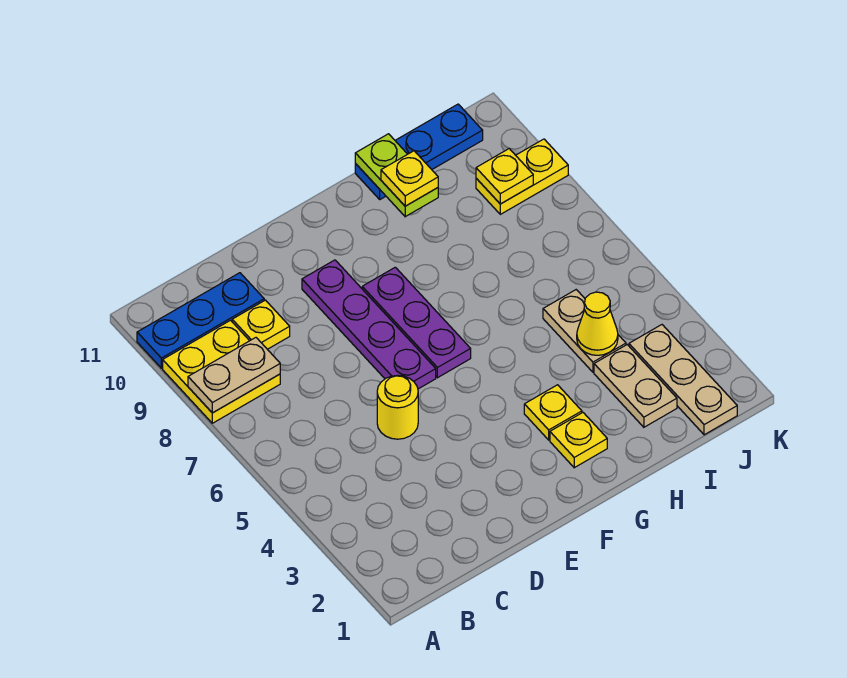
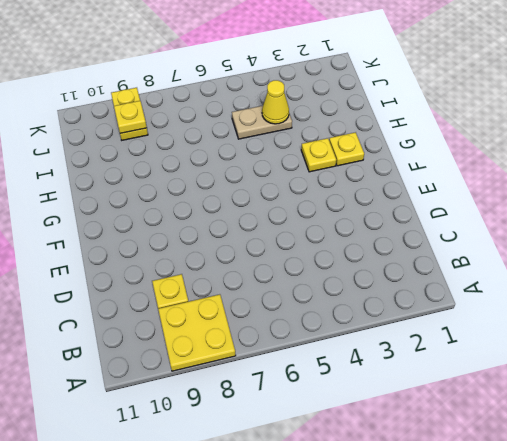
none -> blue plate A10:C10 level 1
none -> yellow round brick D5 level 1
none -> purple plate E6:E9 level 1

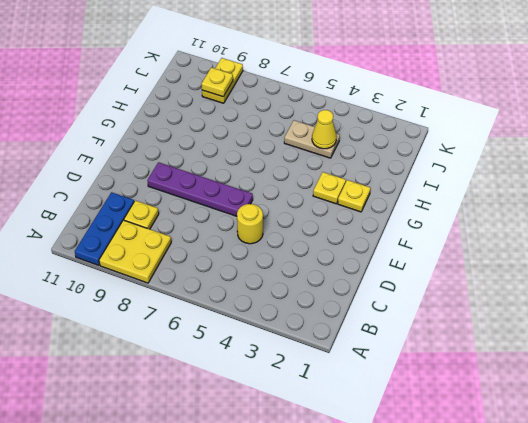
none -> purple plate F6:F8 level 1
none -> blue plate H11:J11 level 1
none -> tan plate I2:I3 level 1

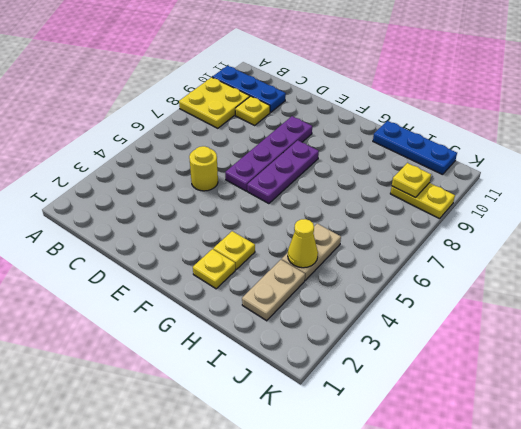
none -> tan plate J1:J3 level 1
none -> tan plate A8:B8 level 2
none -> lime plate H10:H11 level 2

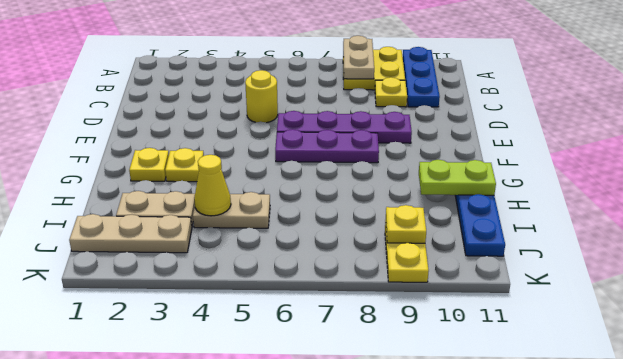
none -> yellow plate H10 level 3

